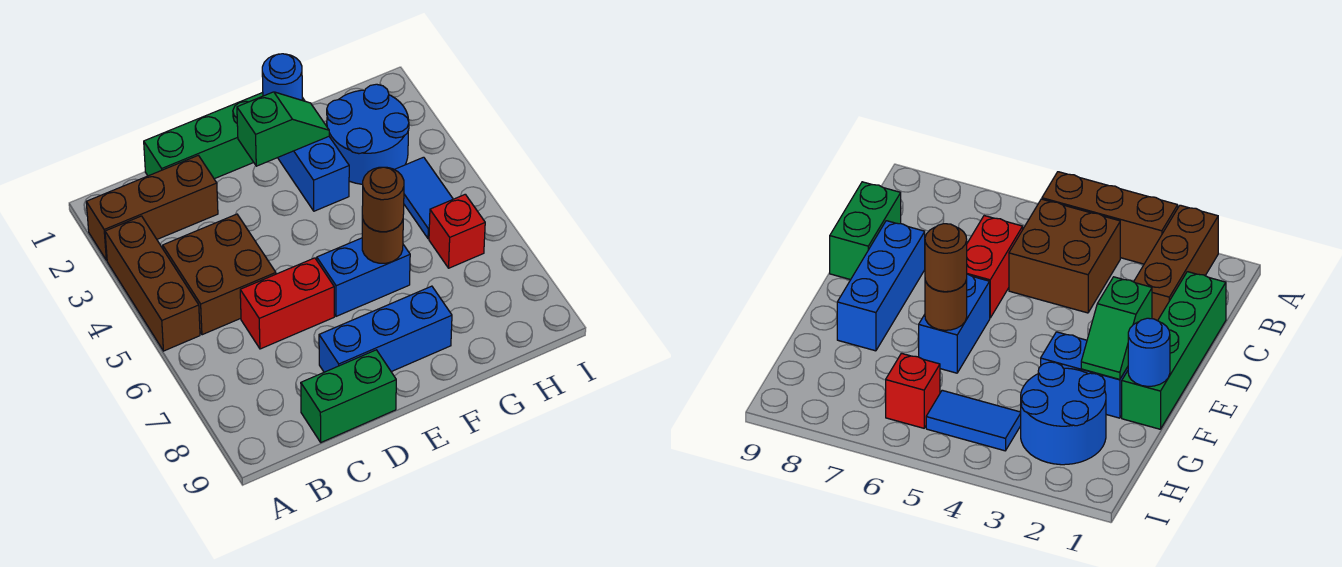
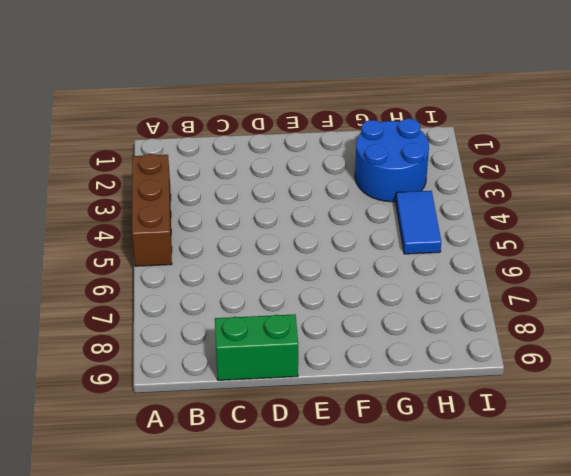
none -> brown brick A2:C2 level 1
none -> brown brick B4:C5 level 1
none -> green brick C1:F1 level 1

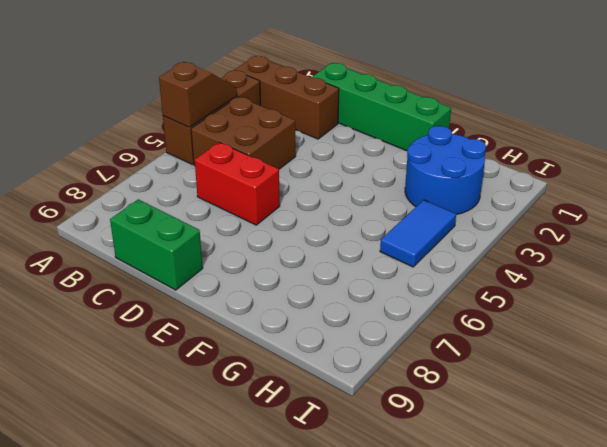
brown slope A4:A5 level 2 top 5 -> none
none -> blue brick D8:F8 level 1
none -> blue brick E6:F6 level 1
none -> blue brick F2:F3 level 1

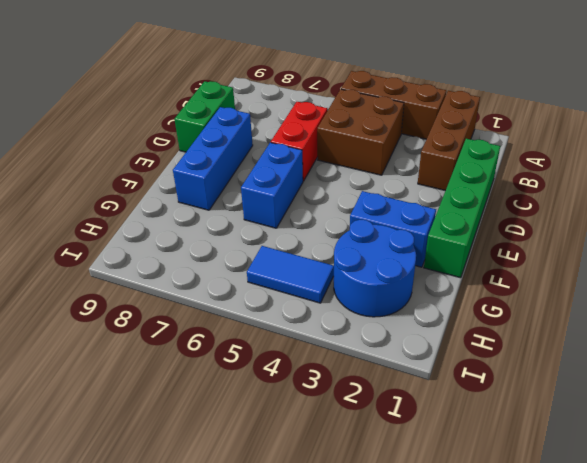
none -> red brick H6 level 1
none -> green slope E2:F2 level 2 top E
none -> blue round brick F1 level 2

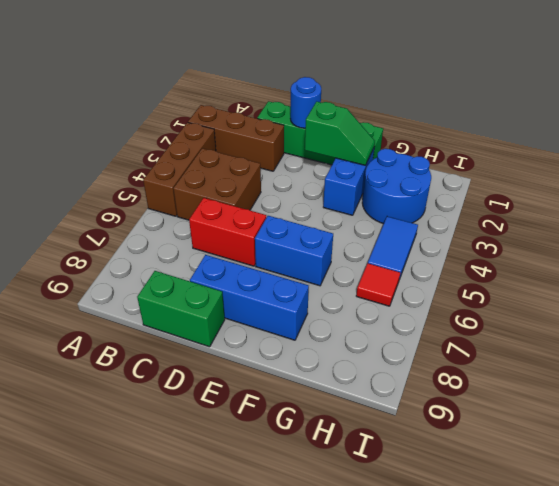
blue round brick D1 level 2 -> blue round brick F1 level 2
red tile H6 level 1 -> red brick H6 level 1
none -> brown round brick F6 level 2
none -> brown round brick F6 level 3

